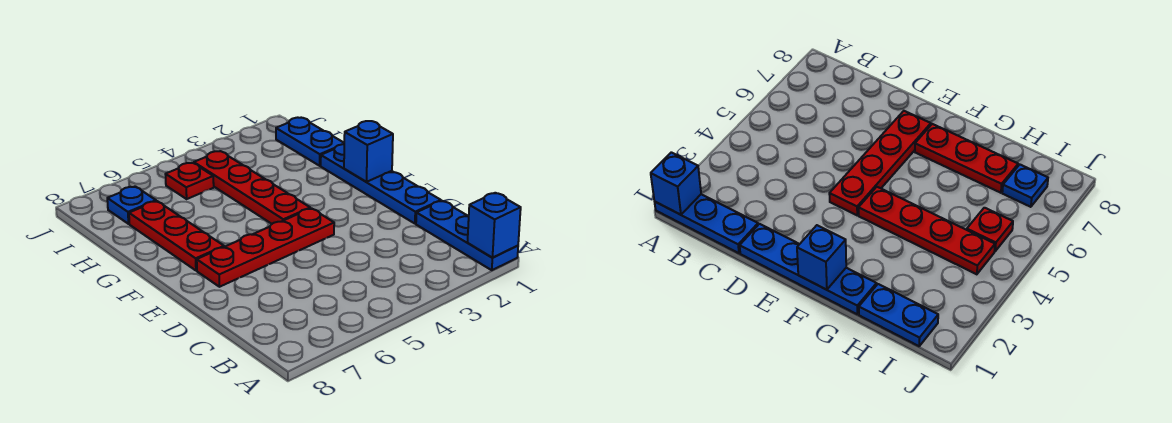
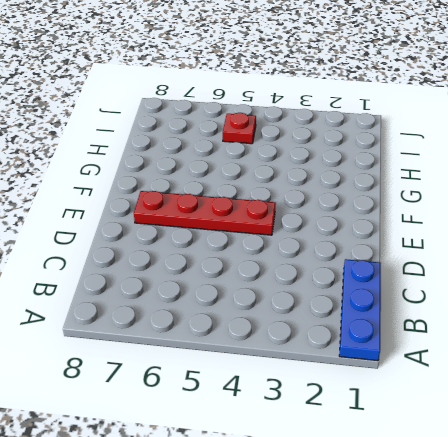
none -> blue plate D1:G1 level 1
none -> red plate F4:I4 level 1

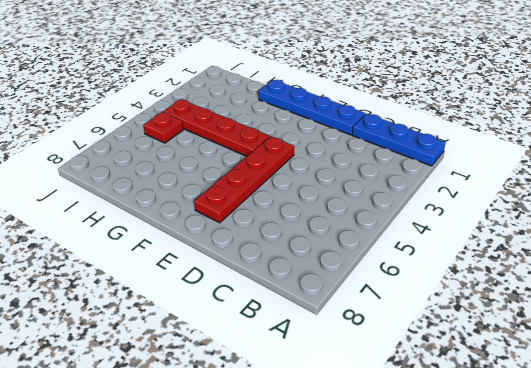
none -> red plate F7:H7 level 1
none -> blue plate H1:I1 level 1

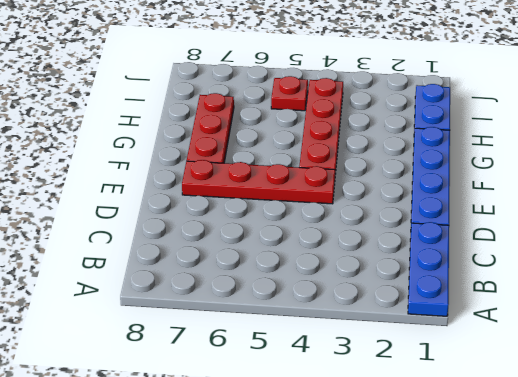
none -> blue plate I7 level 1
none -> blue brick A1 level 2

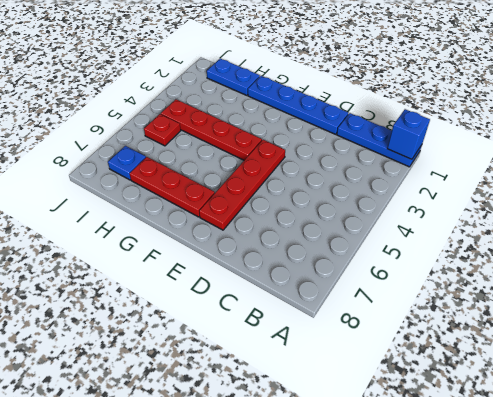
none -> blue brick F1 level 2

